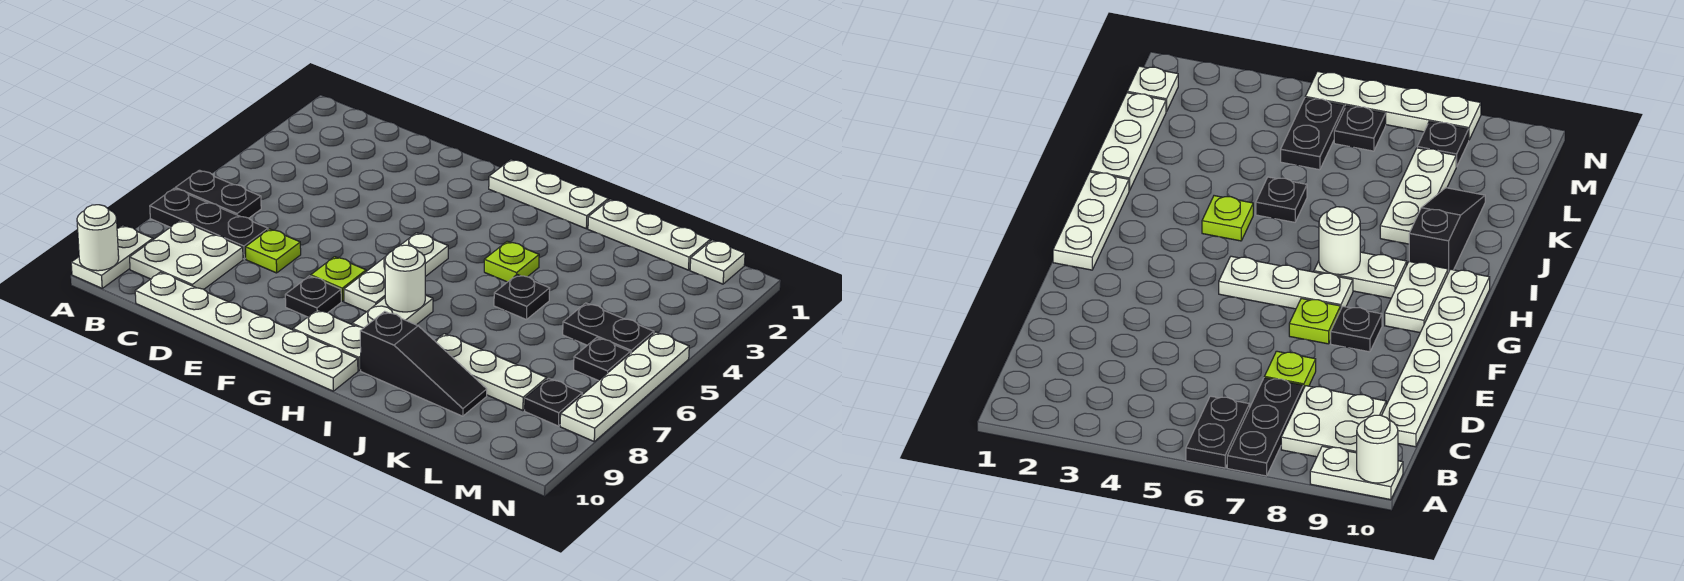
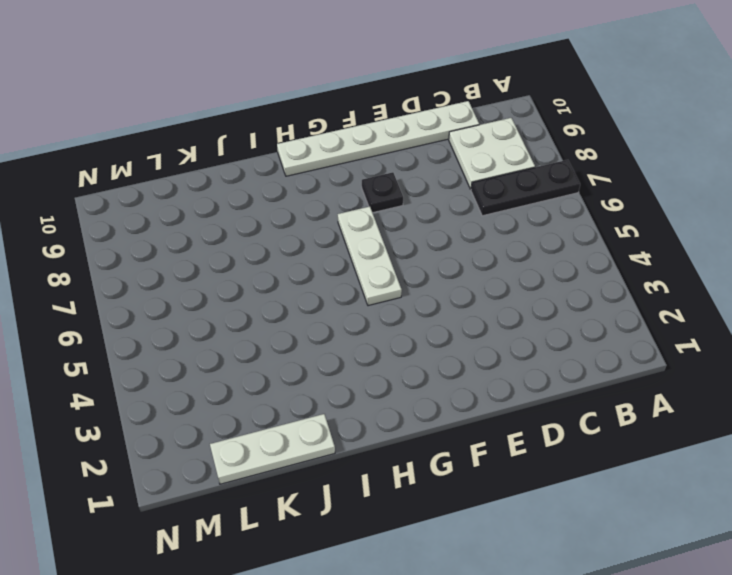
none -> black plate A6:B6 level 1
none -> white plate A9:A10 level 1
none -> lime plate D7 level 1

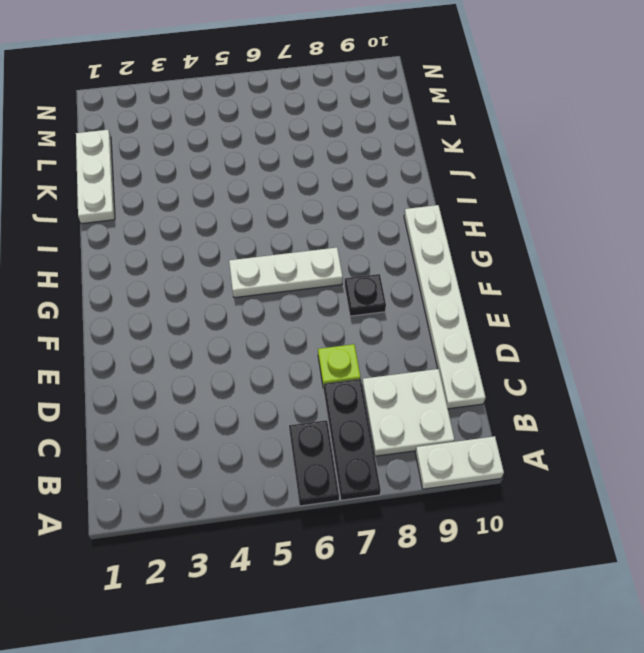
none -> lime plate F7 level 1
none -> white plate G1:I1 level 1
none -> white plate G9:H9 level 1

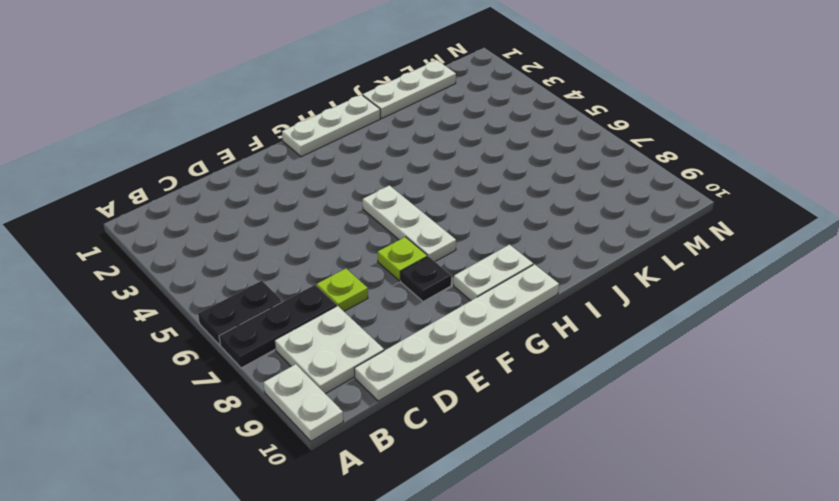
none -> white plate H7:H8 level 1
none -> lime plate I4 level 1
none -> black slope I9:K9 level 1 top I

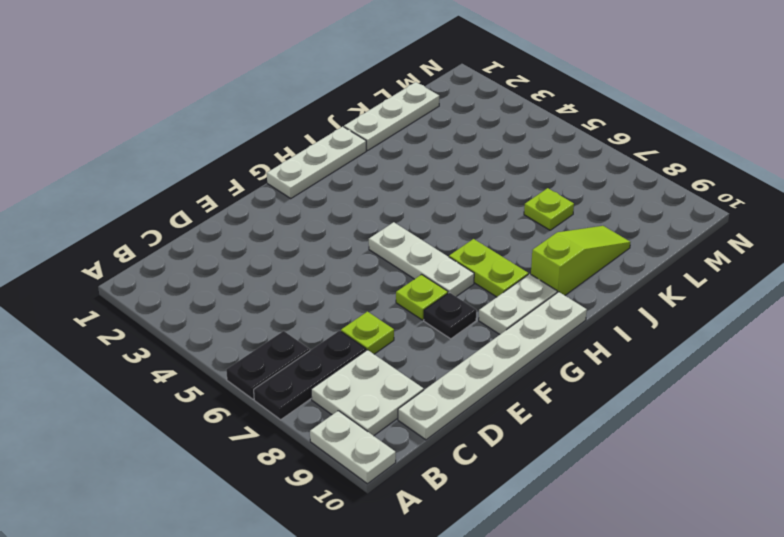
lime plate H7:H8 level 1 -> white plate H7:H8 level 1
lime slope I9:K9 level 1 top I -> black slope I9:K9 level 1 top I
lime plate K7 level 1 -> lime plate I4 level 1
none -> black plate J5 level 1
none -> white plate J8:L8 level 1
none -> black plate L5:M5 level 1

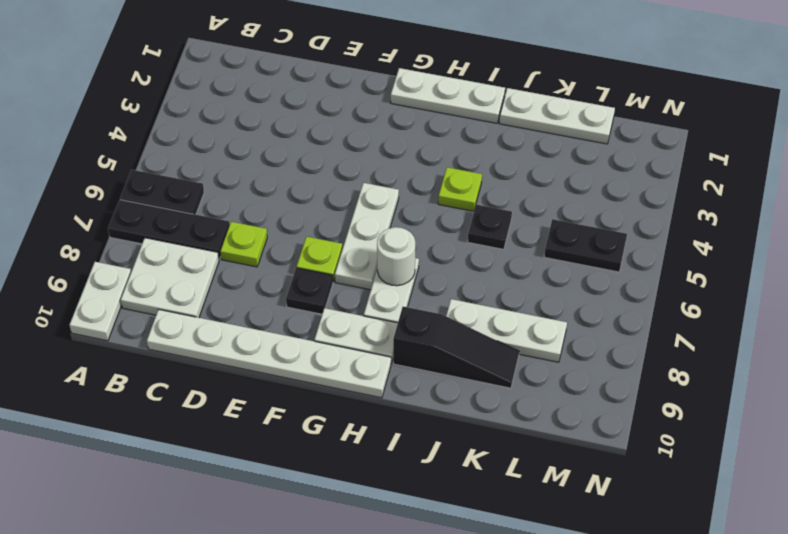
none -> white plate M1 level 1
none -> black plate M6 level 1
none -> black plate M8 level 1

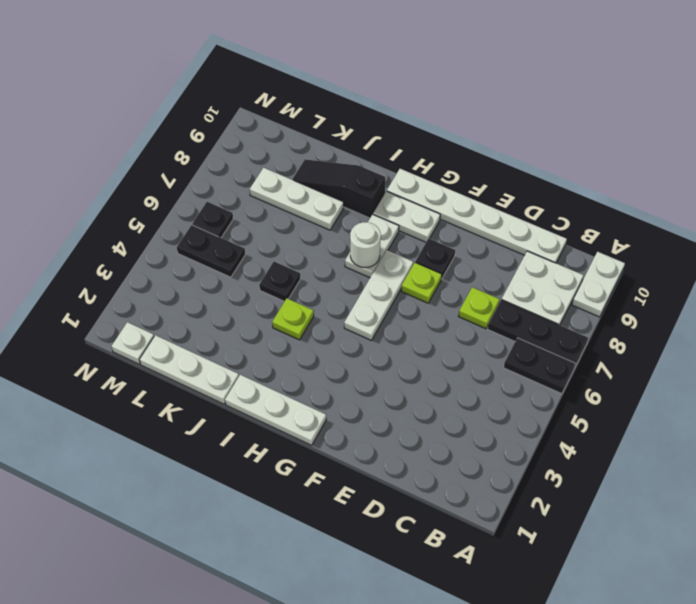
none -> black plate M8 level 1
none -> white plate N5:N8 level 1
none -> white round brick A10 level 2

